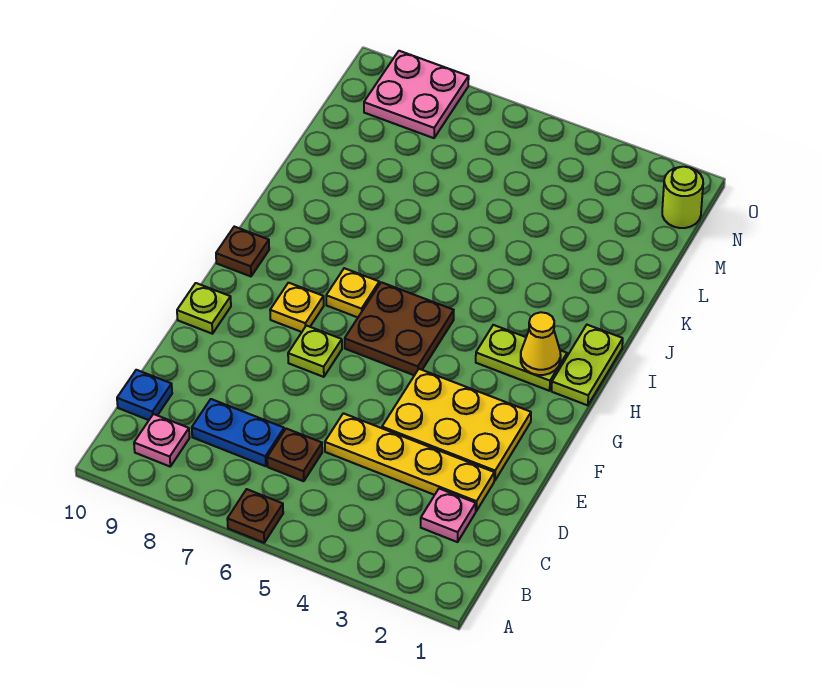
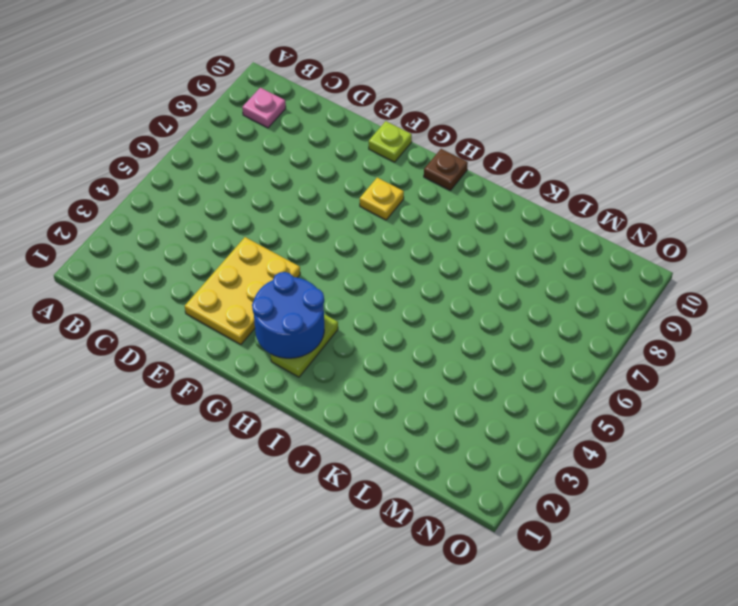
blue round brick G2:H3 level 2 -> yellow cone H2 level 2
none -> brown plate A6 level 1
none -> pink plate C2 level 1
none -> brown plate C6 level 1

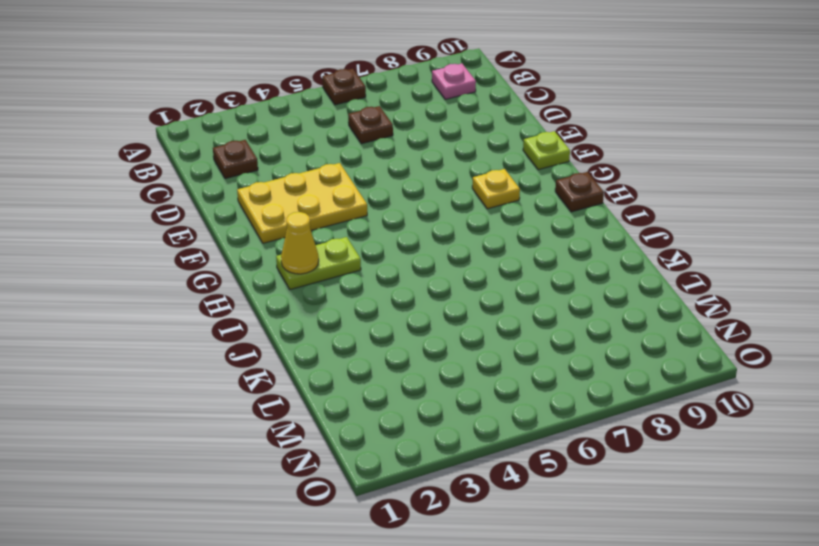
brown plate C2 level 1 -> pink plate C2 level 1
none -> blue plate C7:C8 level 1
none -> blue plate C10 level 1
none -> yellow plate D2:D5 level 1

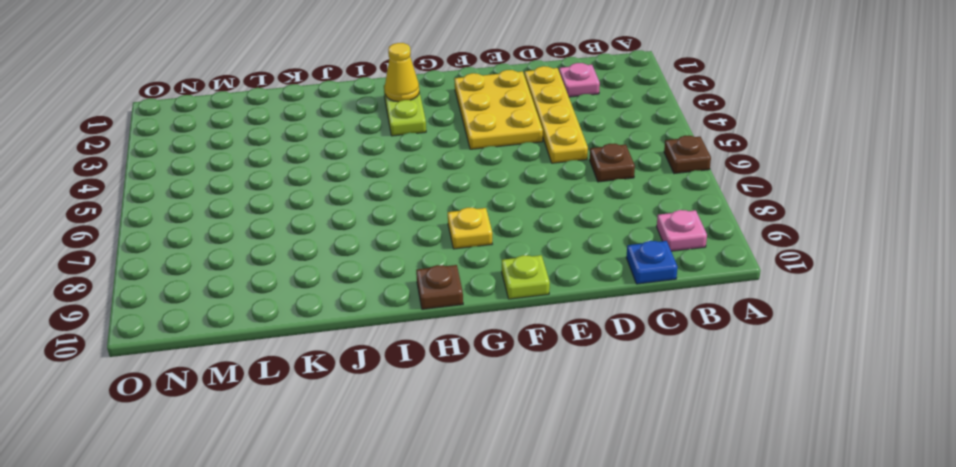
none -> blue plate C7:C8 level 1
none -> lime plate F7 level 1
none -> brown plate G5:H6 level 1

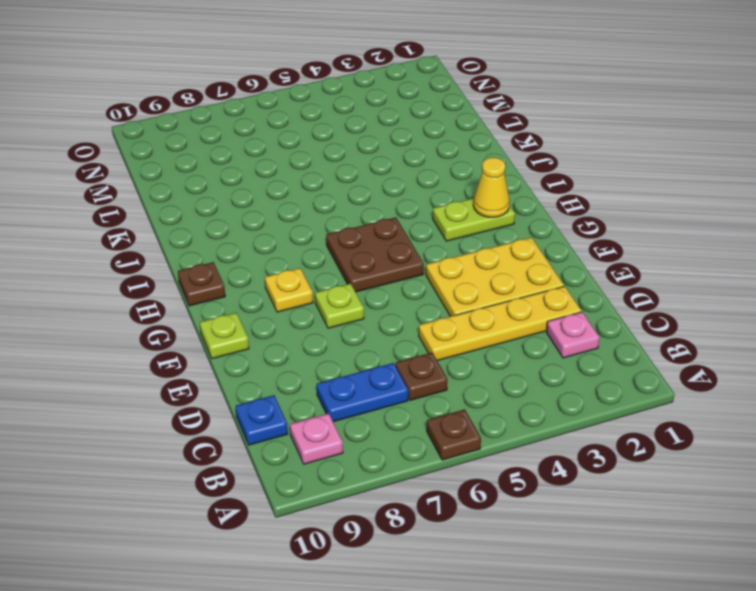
none -> lime plate H1:I1 level 1
none -> yellow plate H7 level 1
none -> lime round brick N1 level 1

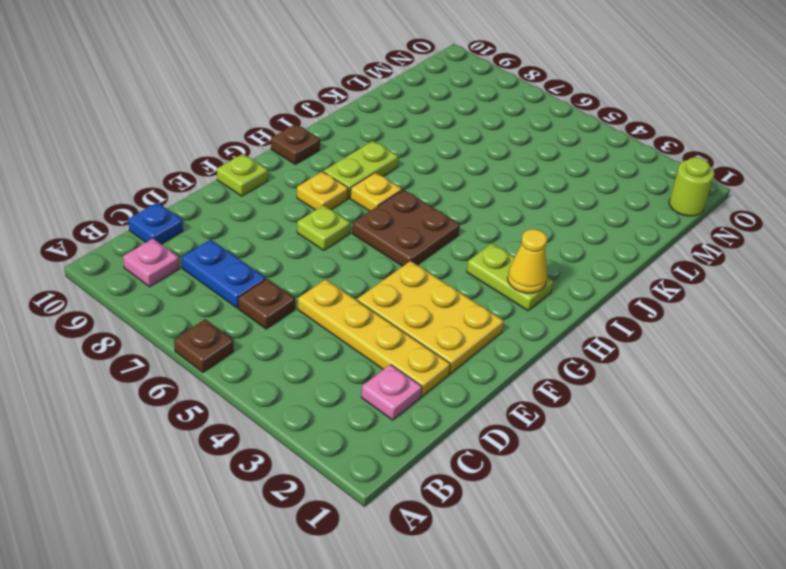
lime plate H8:I8 level 1 -> lime plate H1:I1 level 1
none -> pink plate N8:O9 level 1

